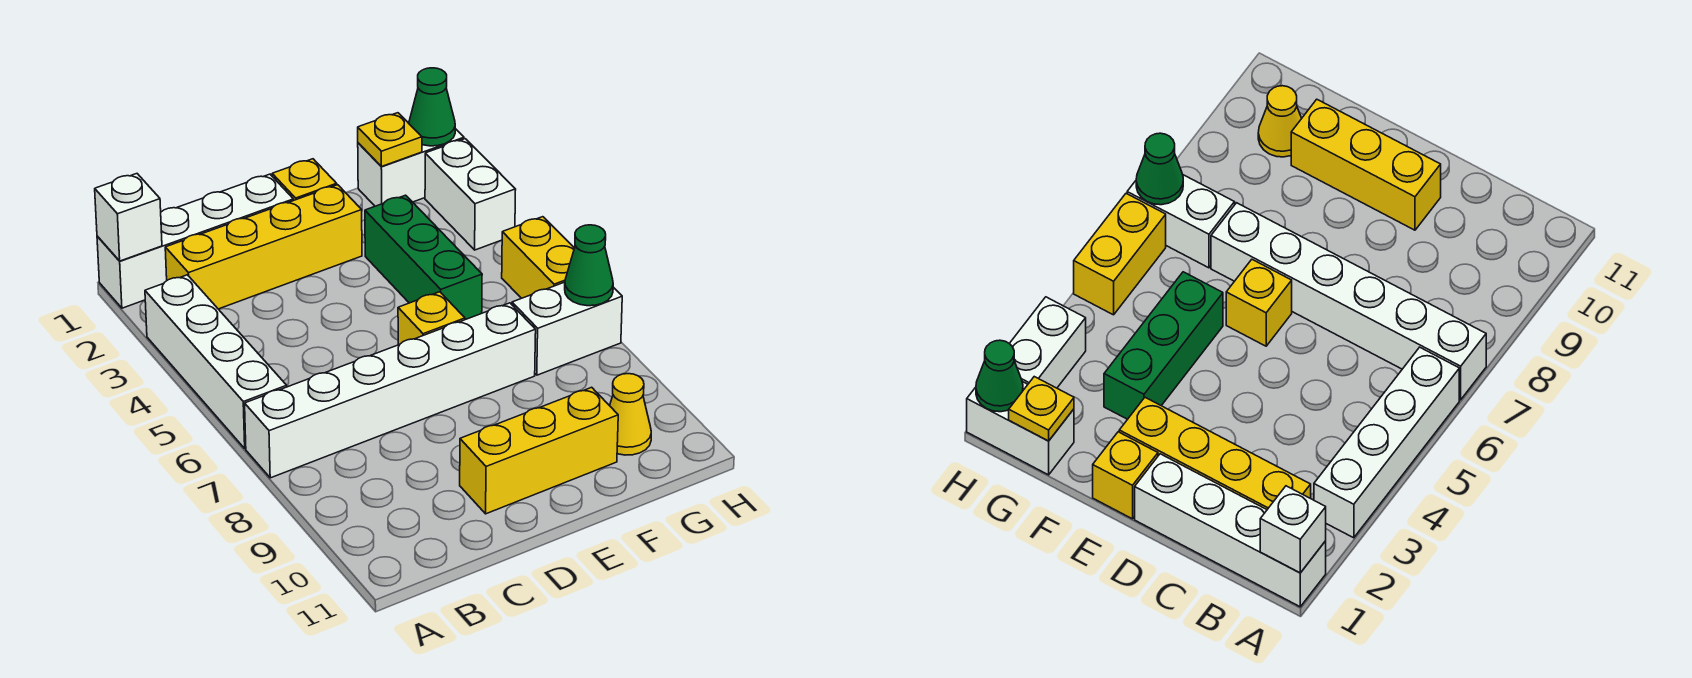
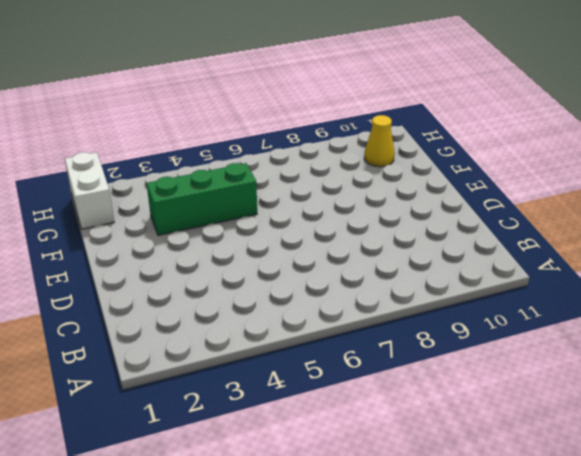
none -> white brick A1:D1 level 1
none -> white brick A3:A6 level 1
none -> white brick A7:F7 level 1

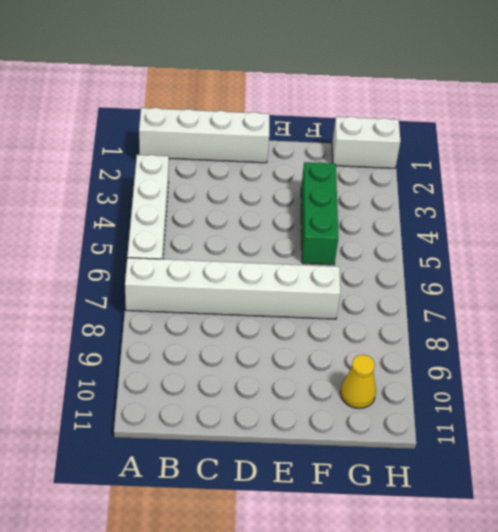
none -> yellow brick B2:E2 level 1
none -> yellow brick D10:F10 level 1
none -> yellow brick E1 level 1

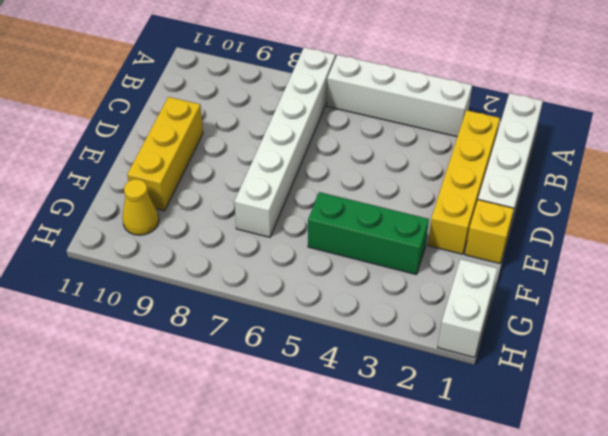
none -> yellow brick E6 level 1
none -> white brick G7:H7 level 1
none -> white brick H2:H3 level 1

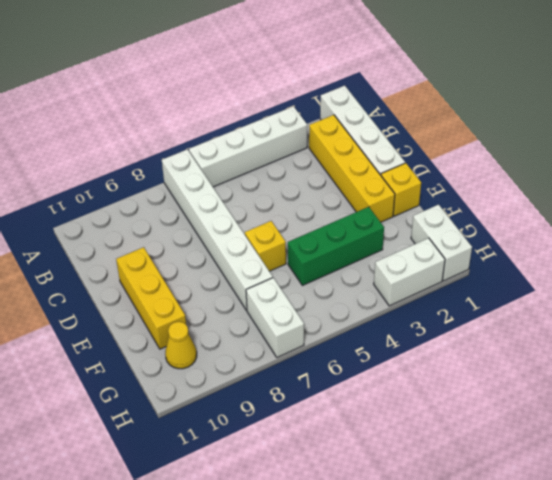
none -> yellow brick H5:H6 level 1
none -> white brick A1 level 2
none -> yellow plate G1 level 2

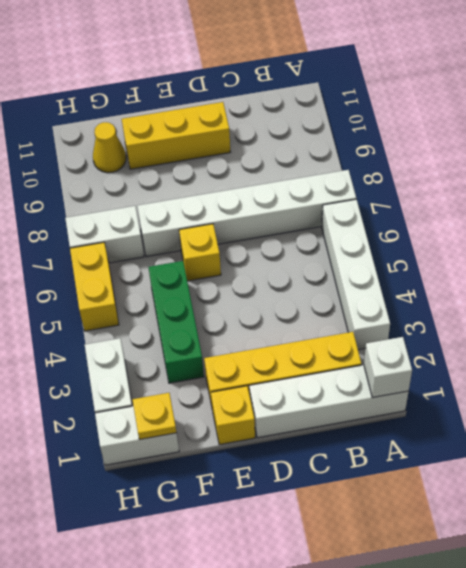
none -> green cone H1 level 2
none -> green cone H7 level 2

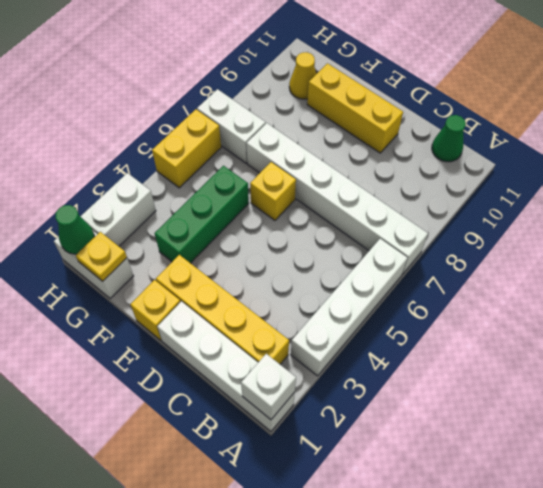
green cone B11 level 1 -> green cone H7 level 2

